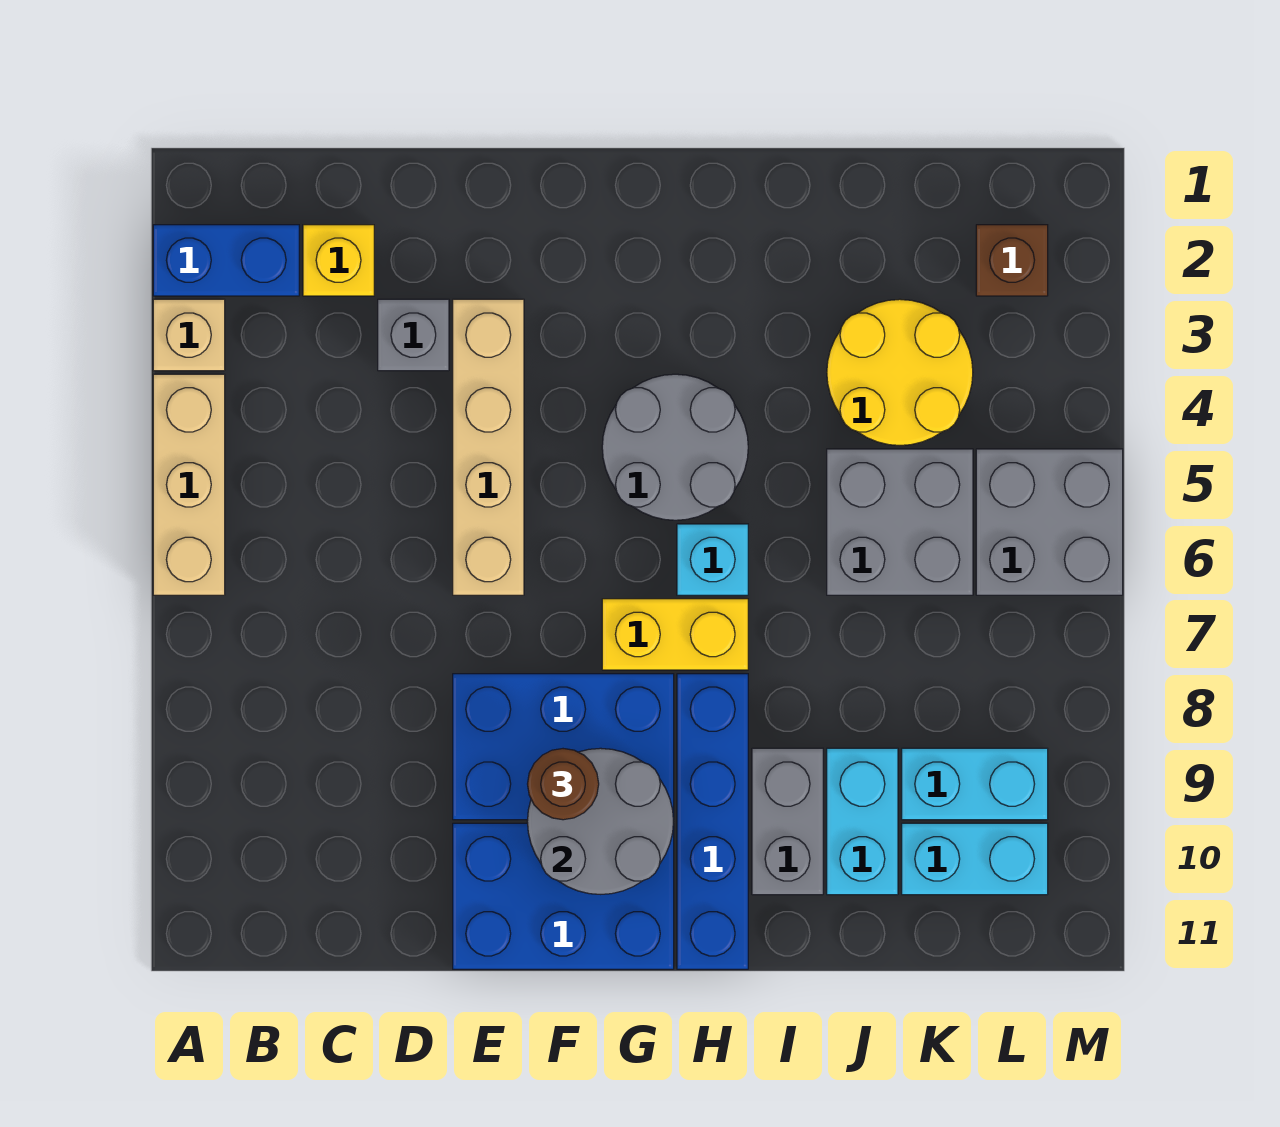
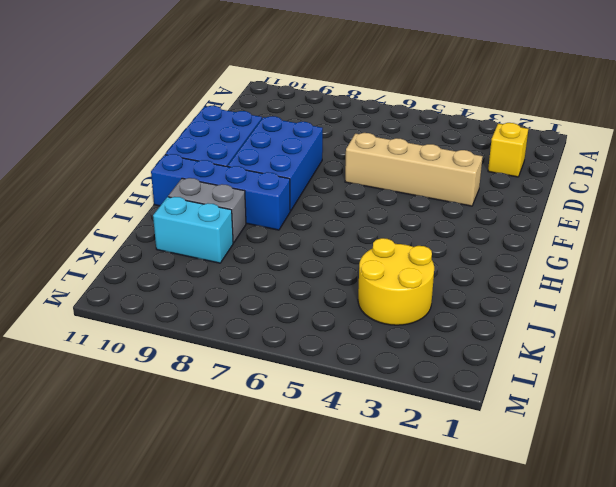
none -> blue brick A2:B2 level 1
none -> tan brick A3 level 1
none -> tan brick A4:A6 level 1

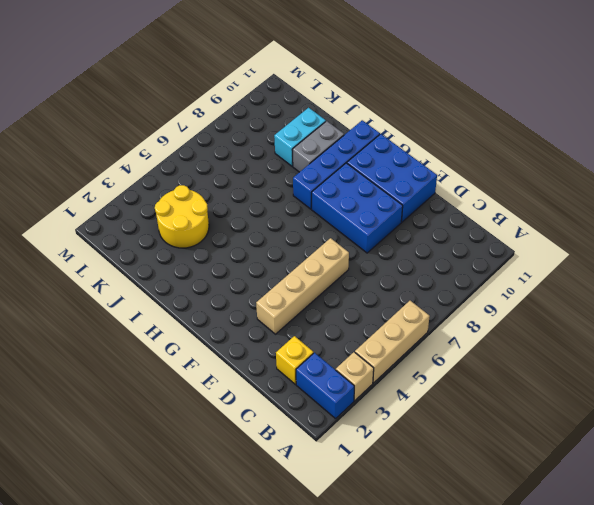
none -> grey brick D3 level 1
none -> grey round brick G4:H5 level 1
none -> yellow brick G7:H7 level 1

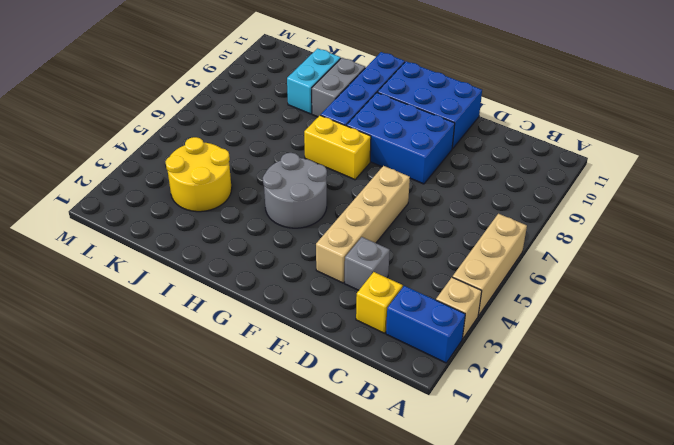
none -> cyan brick H6 level 1
none -> grey brick J5:K6 level 1
none -> cyan brick K9:L9 level 1

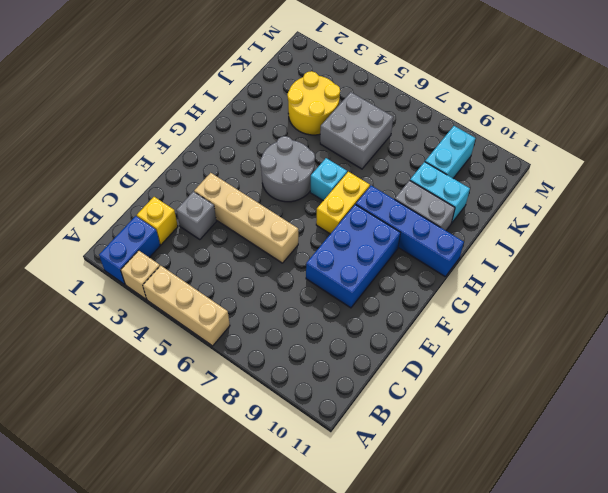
none -> blue brick E10:G11 level 1
none -> cyan brick K10:L10 level 1
none -> brown brick L2 level 1

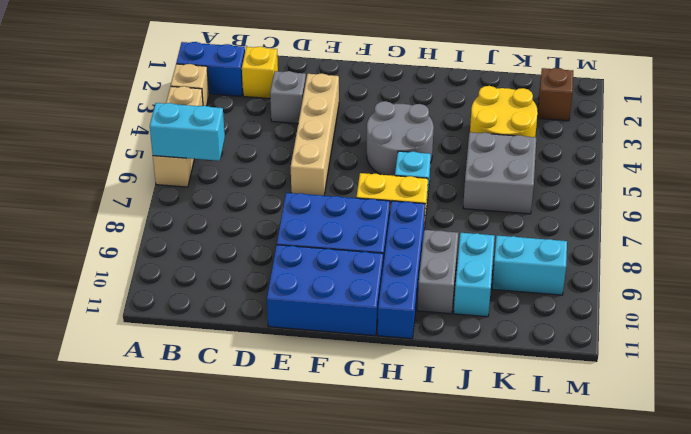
cyan brick A6:B6 level 2 -> cyan brick K10:L10 level 1
none -> grey brick L5:M6 level 1
none -> grey round brick F9:G10 level 2
none -> brown round brick F9 level 3

